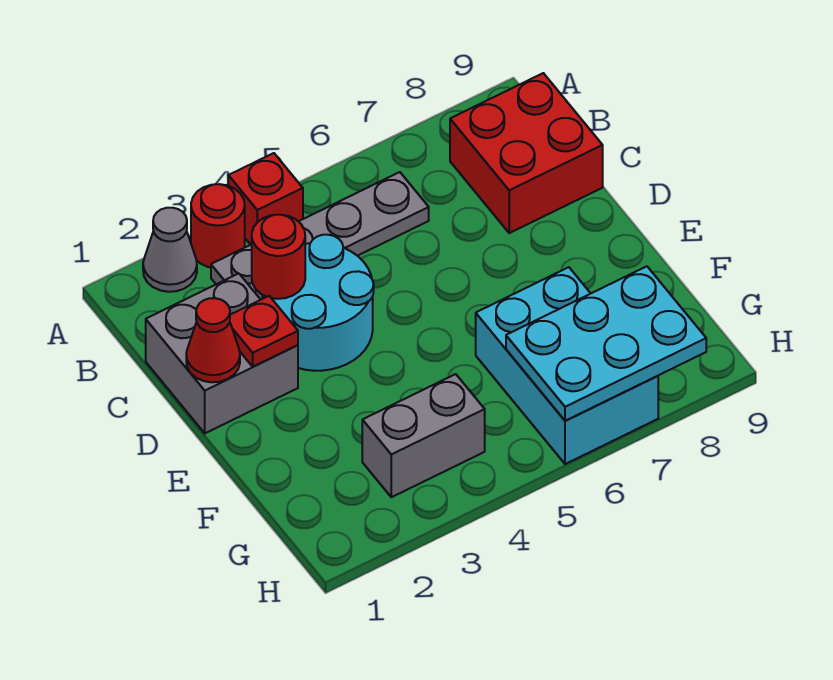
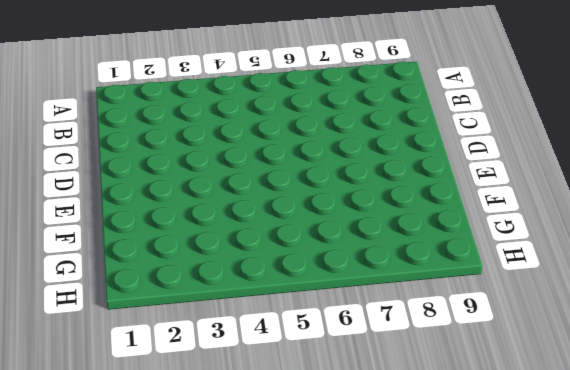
none -> grey cone A2 level 1
none -> red round brick A3 level 1
none -> red brick A4 level 1

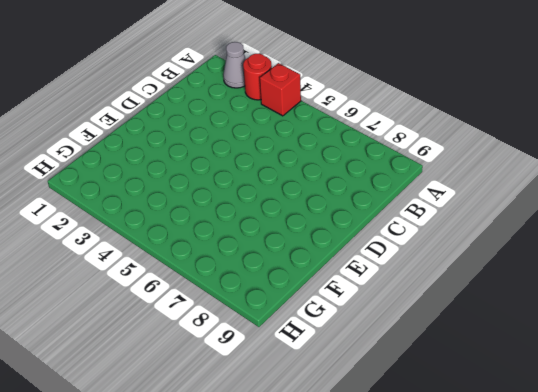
none -> grey plate B3:B6 level 1
none -> red brick B8:C9 level 1
none -> grey brick C1:D2 level 1

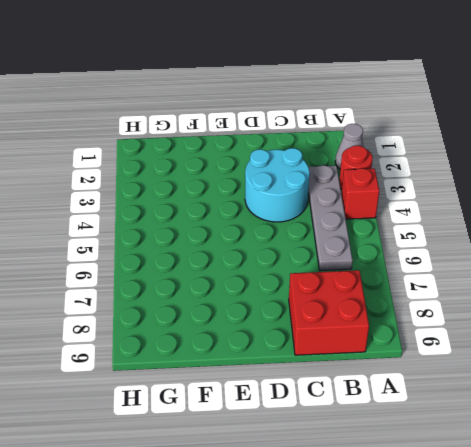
none -> grey brick C1:D2 level 1
none -> cyan brick F6:H7 level 1
none -> grey brick G3:G4 level 1

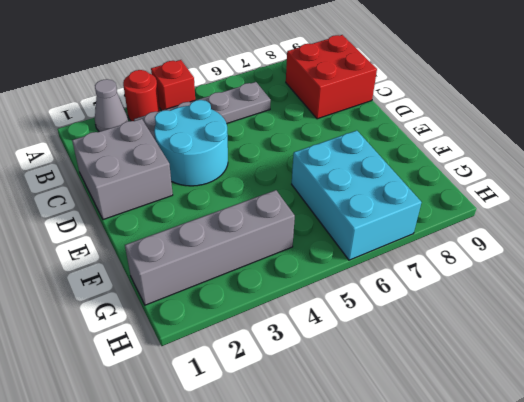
grey brick G1:G4 level 1 -> grey brick G3:G4 level 1
none -> red round brick C3 level 2
none -> red cone D1 level 2
none -> red plate D2 level 2

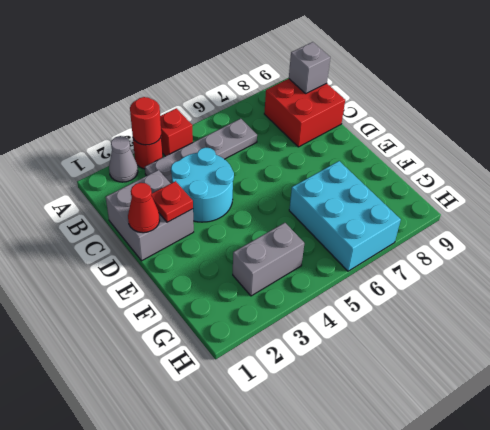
red round brick A3 level 2 -> red round brick C3 level 2
grey brick B9 level 2 -> none
none -> cyan plate G6:H8 level 2

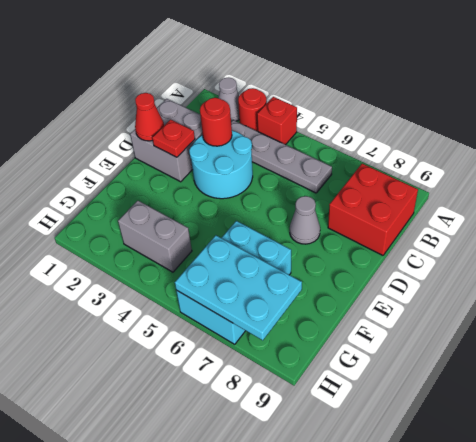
grey cone D7 level 1 -> none

